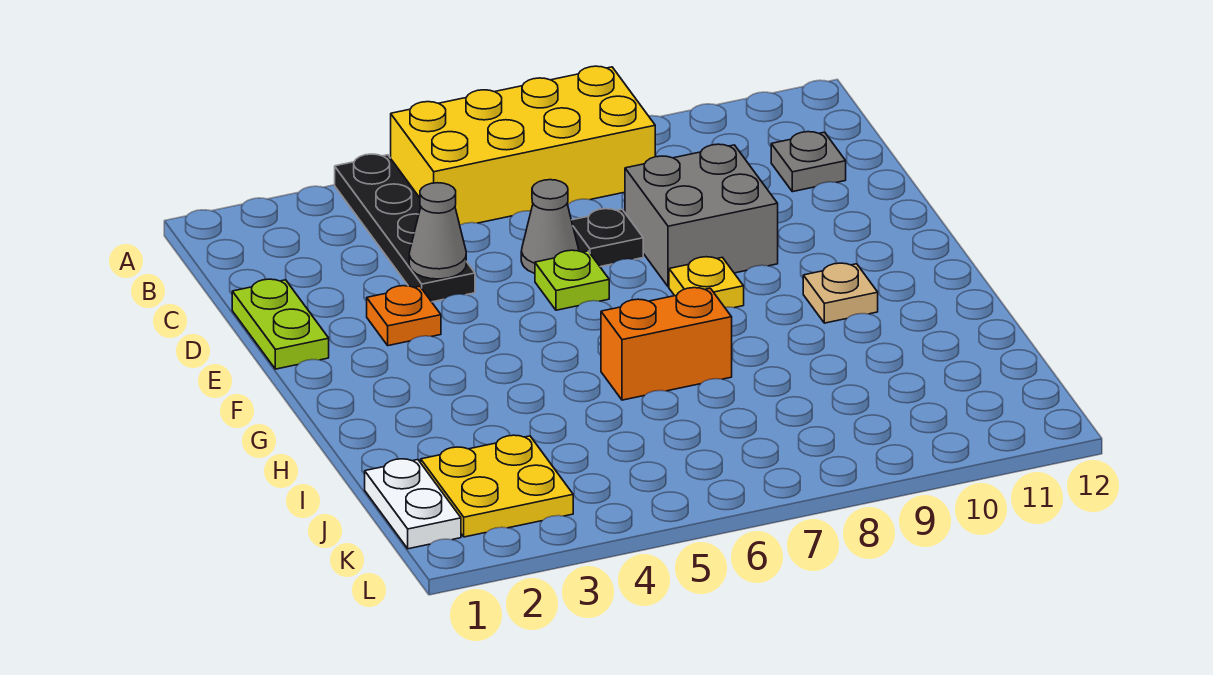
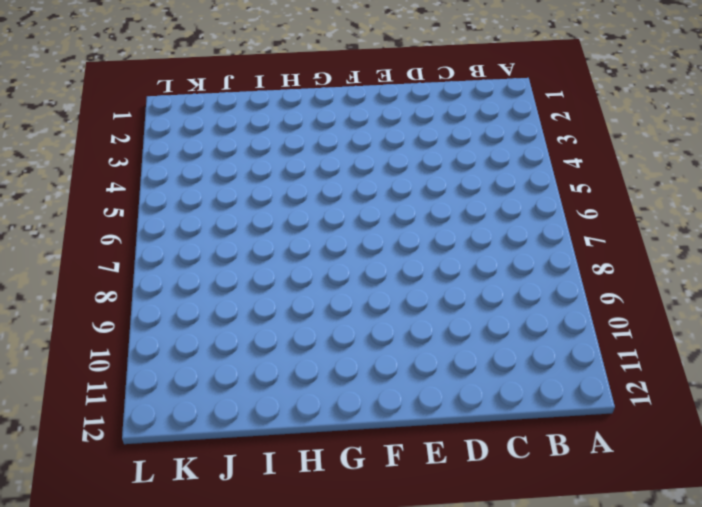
none -> black plate A4:D4 level 1
none -> yellow brick A5:B8 level 1
none -> grey plate C11 level 1

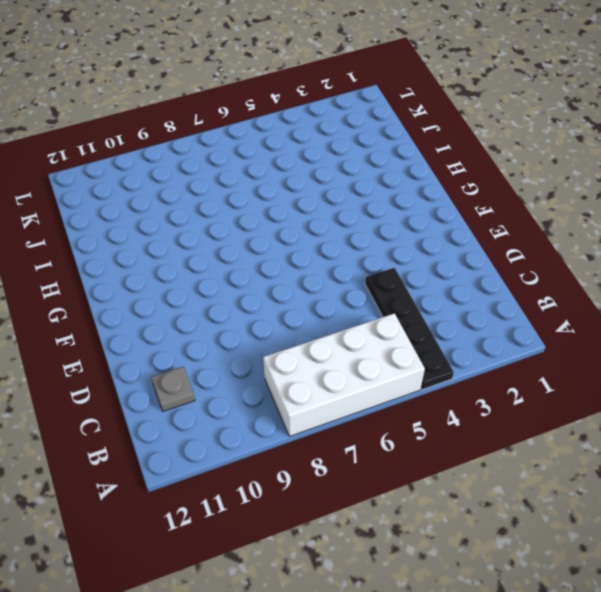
white brick A5:B8 level 1 -> yellow brick A5:B8 level 1
none -> lime plate D1:E1 level 1
none -> grey cone D6 level 1
none -> black plate D7 level 1

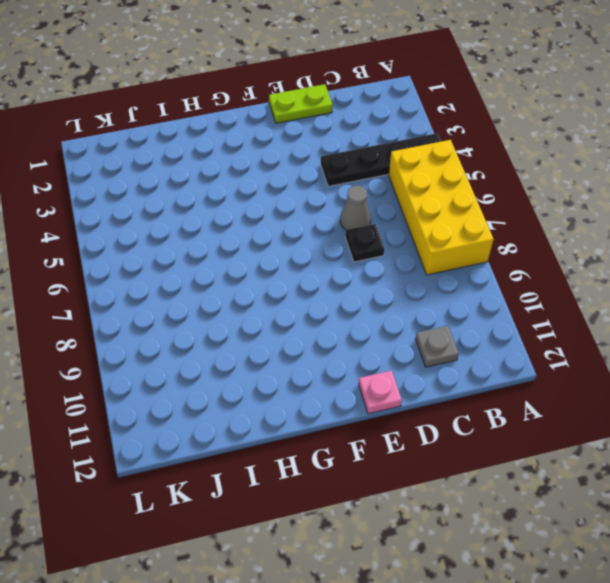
pink plate E12 level 1 -> none
none -> grey brick D8:E9 level 1
none -> orange plate E3 level 1
none -> lime plate E6 level 1

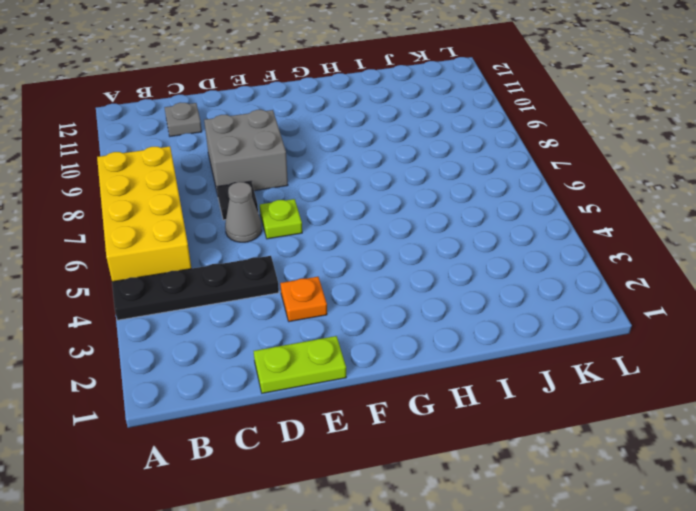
none -> yellow plate F8 level 1
none -> tan plate G10 level 1
none -> orange brick H6:H7 level 1

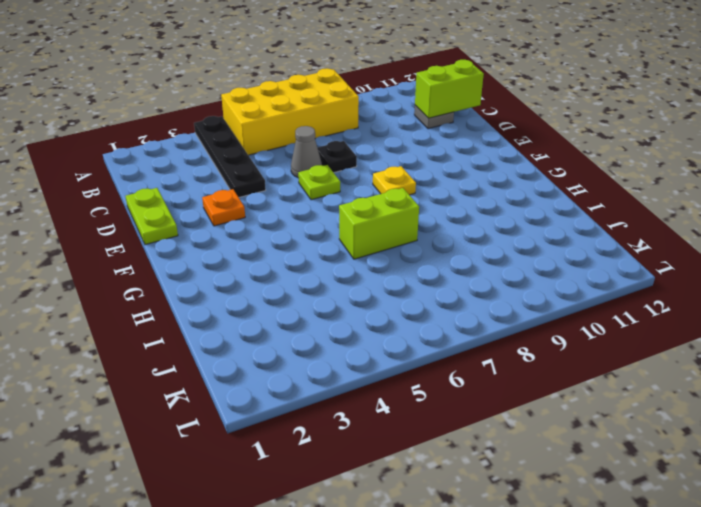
lime brick C11:C12 level 2 -> none
lime brick H6:H7 level 1 -> orange brick H6:H7 level 1
none -> grey brick D8:E9 level 1
none -> tan plate G10 level 1
none -> white plate J1:K1 level 1

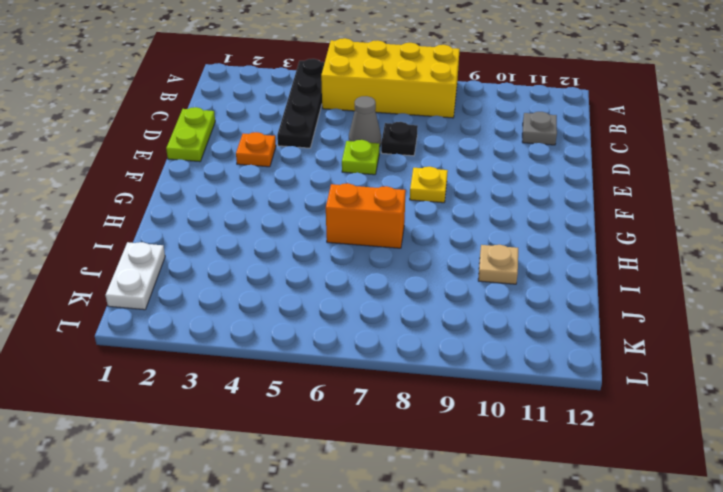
tan plate I10 level 1 -> tan plate G10 level 1
none -> grey brick D8:E9 level 1
none -> yellow plate J2:K3 level 1
none -> grey cone D4 level 2

